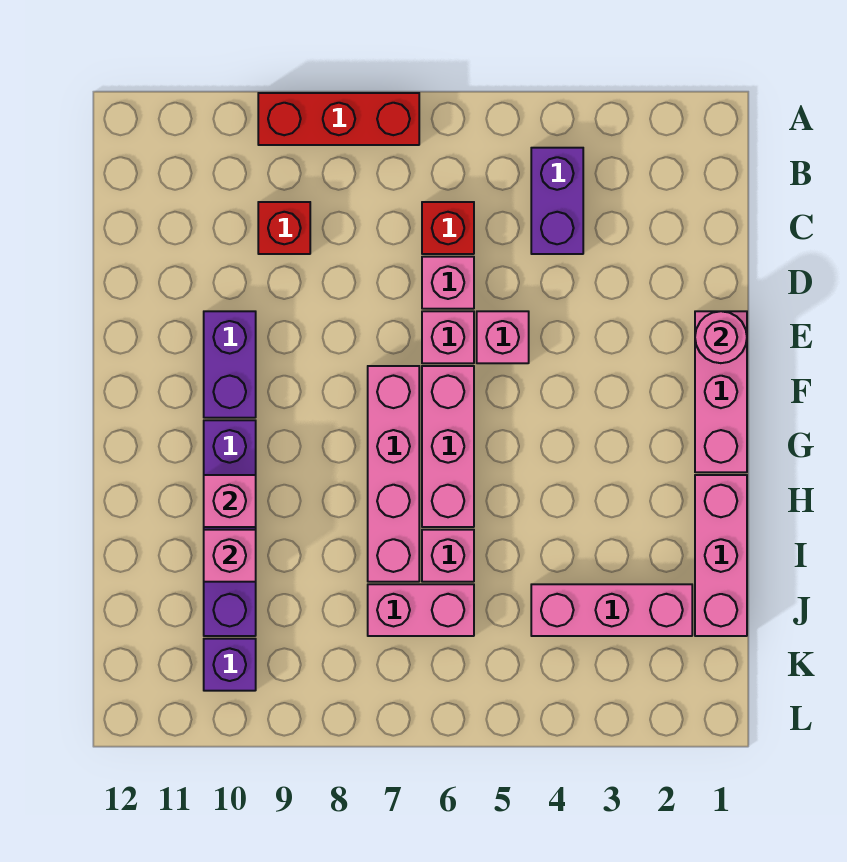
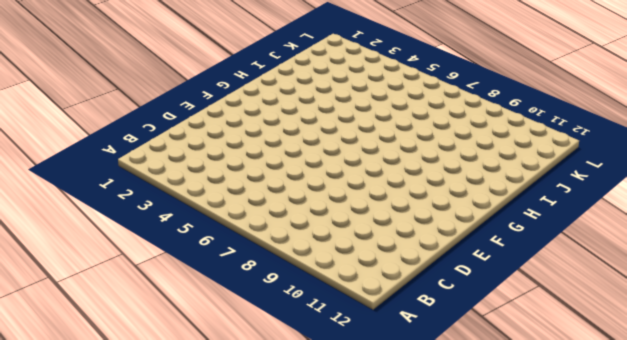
none -> red brick A7:A9 level 1
none -> purple brick B4:C4 level 1
none -> red brick C6 level 1

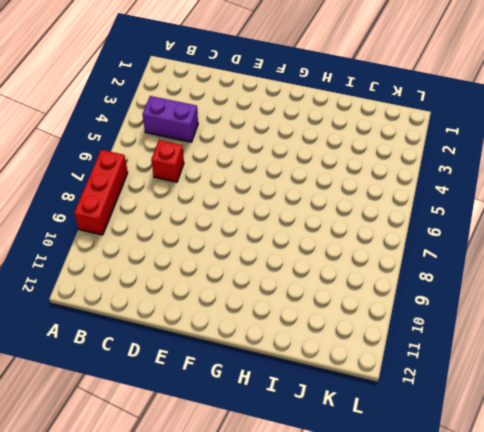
none -> red brick C9 level 1
none -> pink brick D6 level 1
none -> pink brick E1:G1 level 1

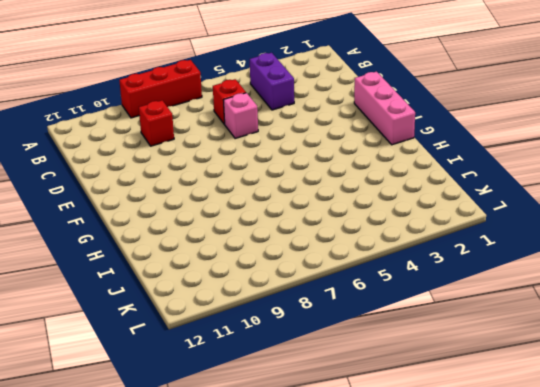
none -> pink brick E5 level 1
none -> pink brick E6 level 1
none -> purple brick E10:F10 level 1

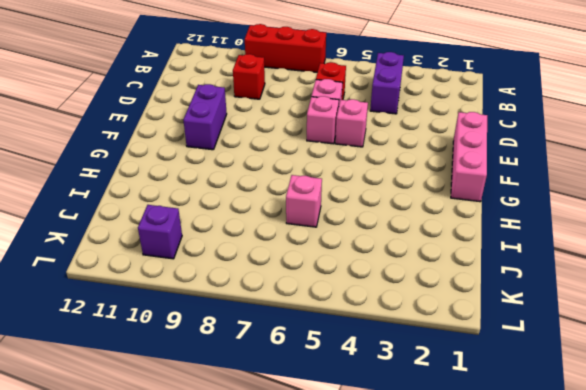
none -> pink brick F6:H6 level 1
none -> pink brick F7:I7 level 1
none -> purple brick G10:J10 level 1

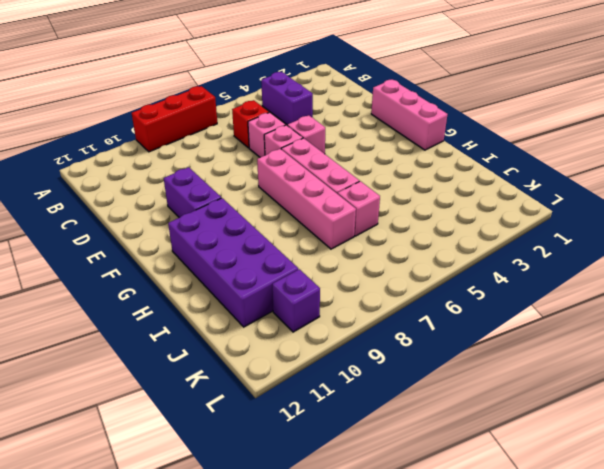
purple brick G10:J11 level 1 -> purple brick G10:J10 level 1
none -> red brick C9 level 1
none -> pink brick H1:J1 level 1
none -> pink brick J2:J4 level 1

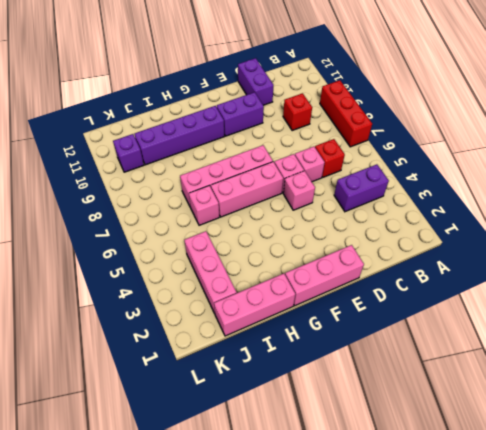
purple brick D11:D12 level 1 -> none
none -> pink brick J6:J7 level 1
none -> pink round brick E1 level 2
none -> pink brick H10 level 2

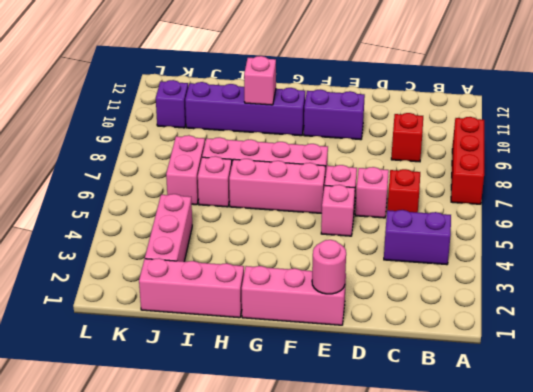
none -> pink brick I10 level 2

